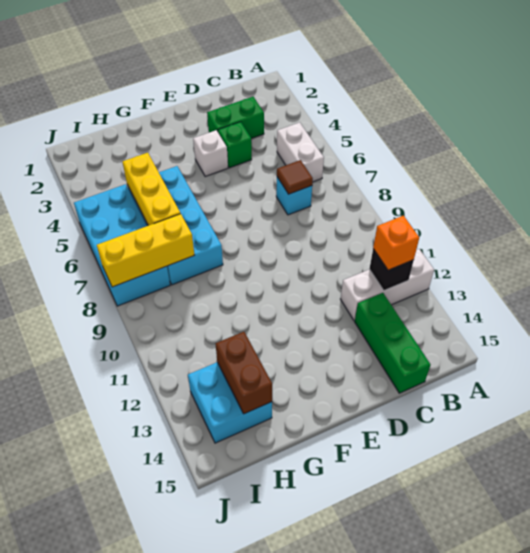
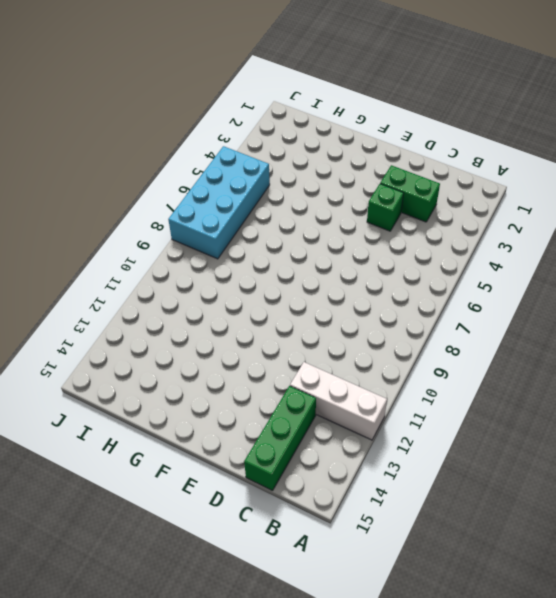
none -> white brick B5:B6 level 1
none -> cyan brick C7 level 1
none -> white brick E4 level 1

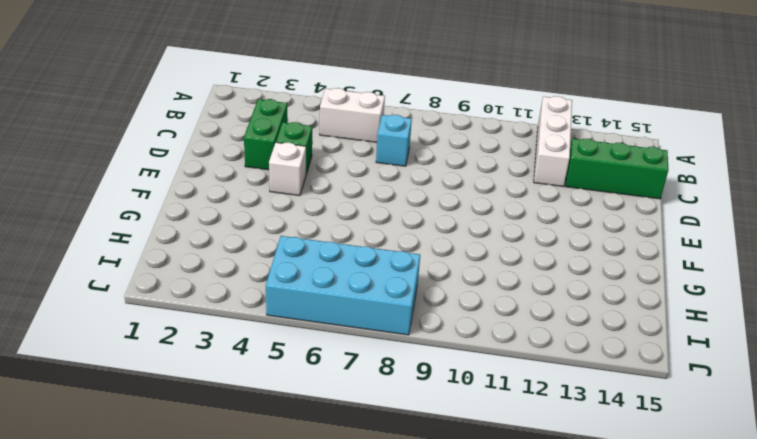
none -> cyan brick G5:H8 level 1
none -> cyan brick H13:I14 level 1
none -> black brick B12 level 2

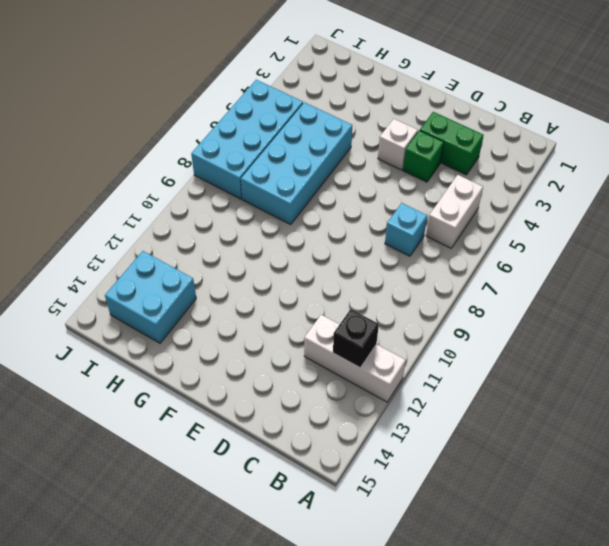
none -> green brick C13:C15 level 1
none -> brown tile C7 level 2
none -> yellow brick H5:H7 level 2

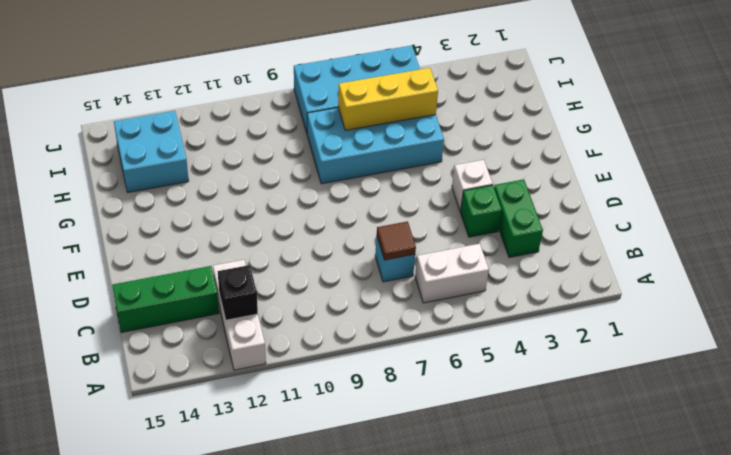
none -> yellow brick H8:J8 level 2
none -> brown brick H13:H14 level 2
none -> orange brick B12 level 3

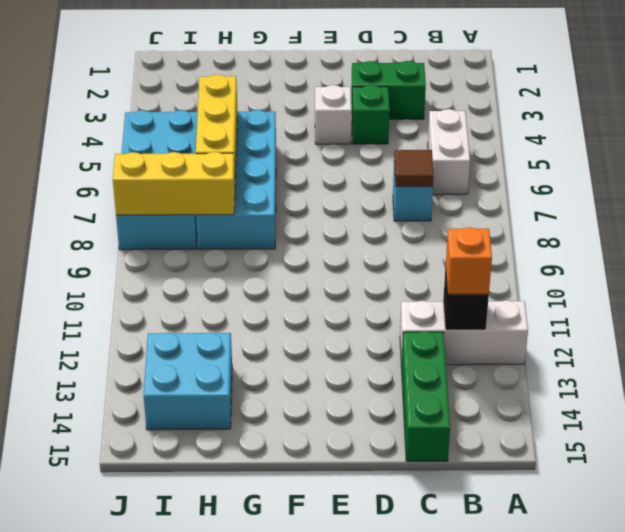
none -> brown brick H13:H14 level 2

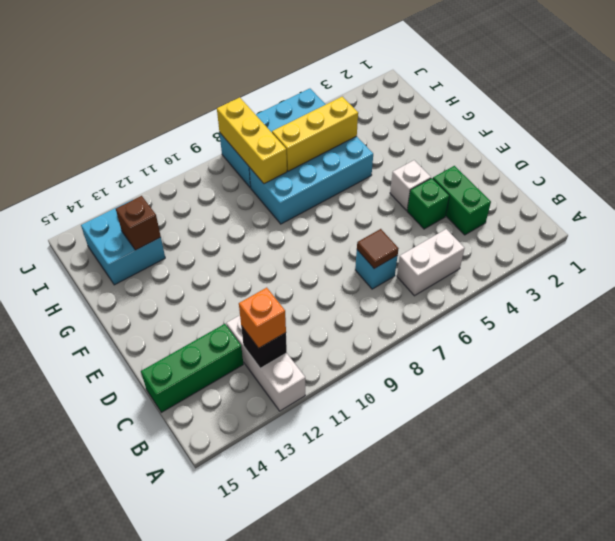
brown brick H13 level 2 -> brown brick H13:H14 level 2

